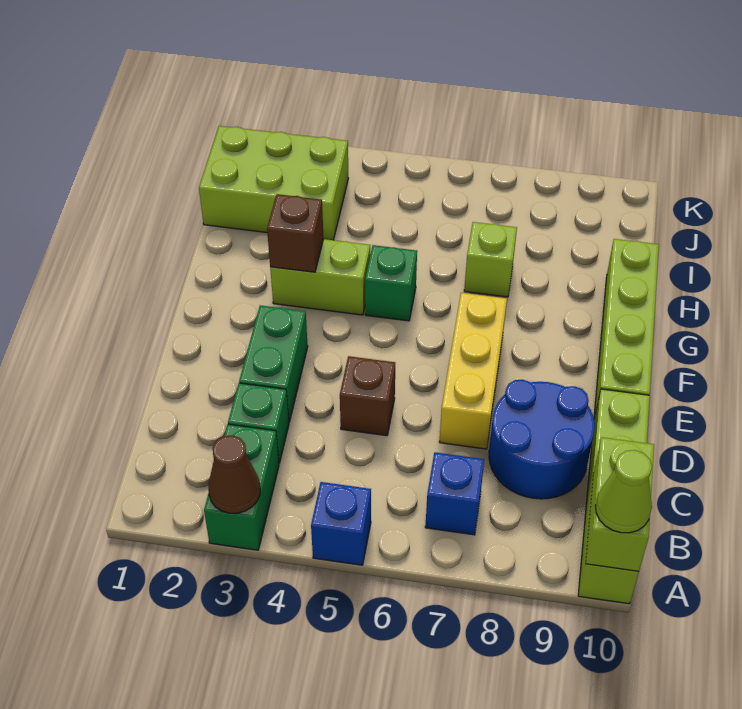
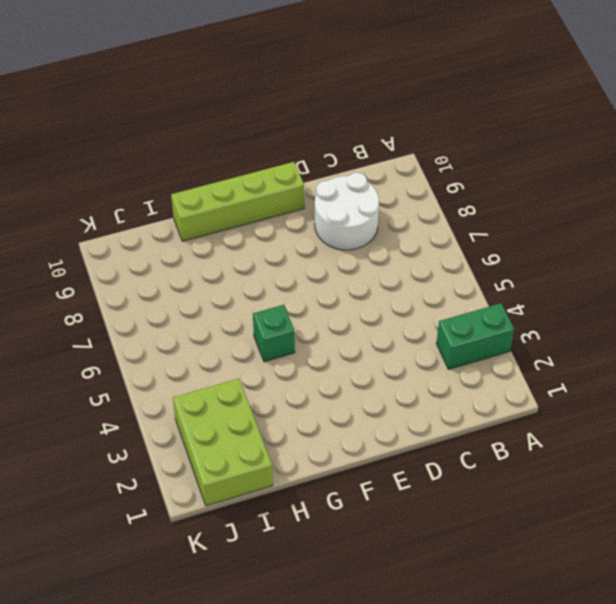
white round brick C8:D9 level 1 -> blue round brick C8:D9 level 1
none -> blue brick A5 level 1
none -> lime brick A10:D10 level 1
none -> blue brick B7 level 1

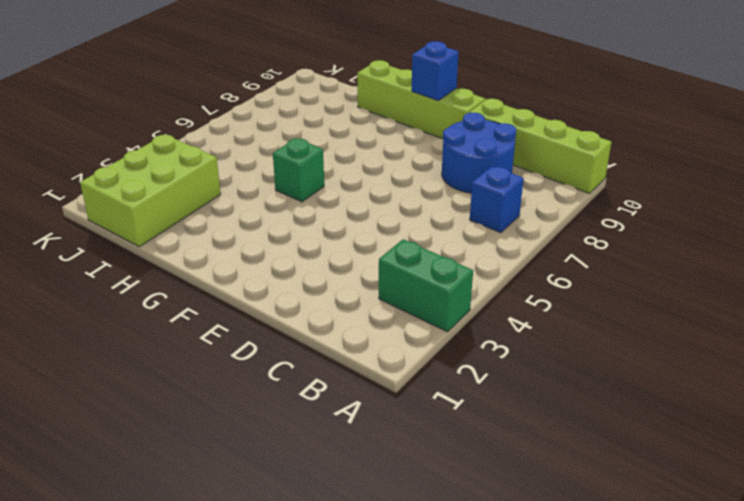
blue brick F10 level 2 -> blue brick A5 level 1
none -> green brick C3 level 1
none -> green brick D3:E3 level 1
none -> brown brick D5 level 1

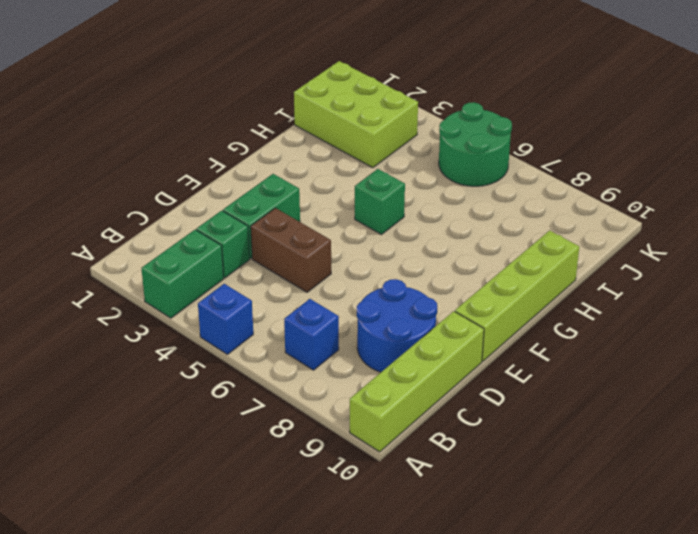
brown brick D4:D5 level 1 -> brown brick D5 level 1
green round brick J5:K6 level 1 -> none
none -> yellow brick D7:F7 level 1
none -> lime brick G3:G4 level 1
none -> lime brick H7 level 1

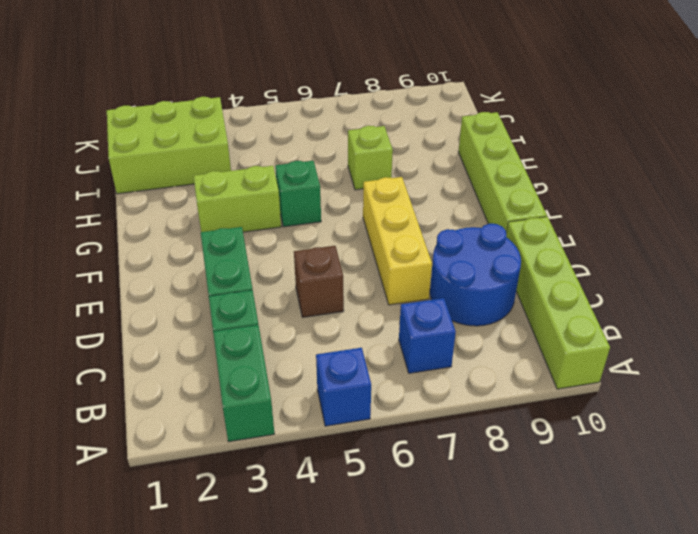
none -> brown cone A3 level 2
none -> lime brick A10:B10 level 2
none -> brown brick G3 level 2

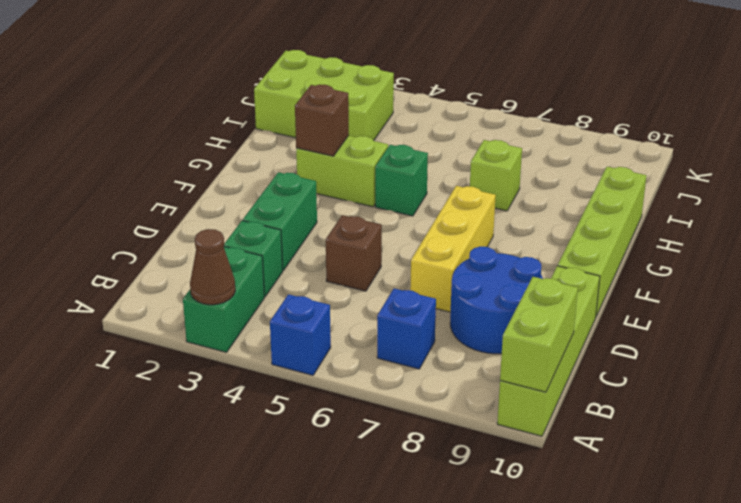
none -> lime cone A10 level 3

